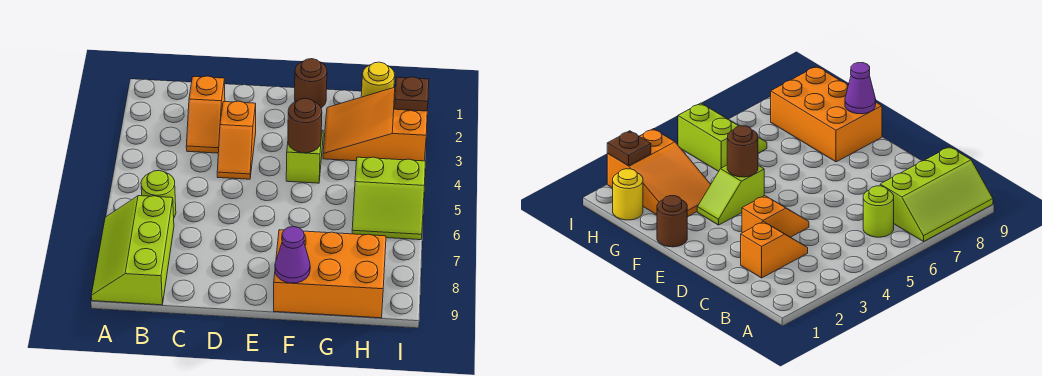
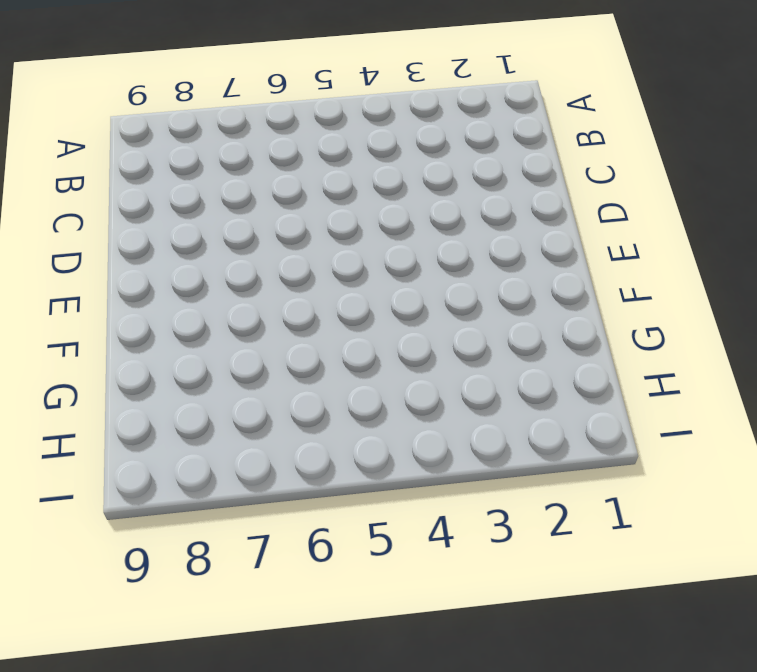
none -> lime slope A7:B9 level 1 top B
none -> lime round brick B6 level 1
none -> orange slope C2:C3 level 1 top 2

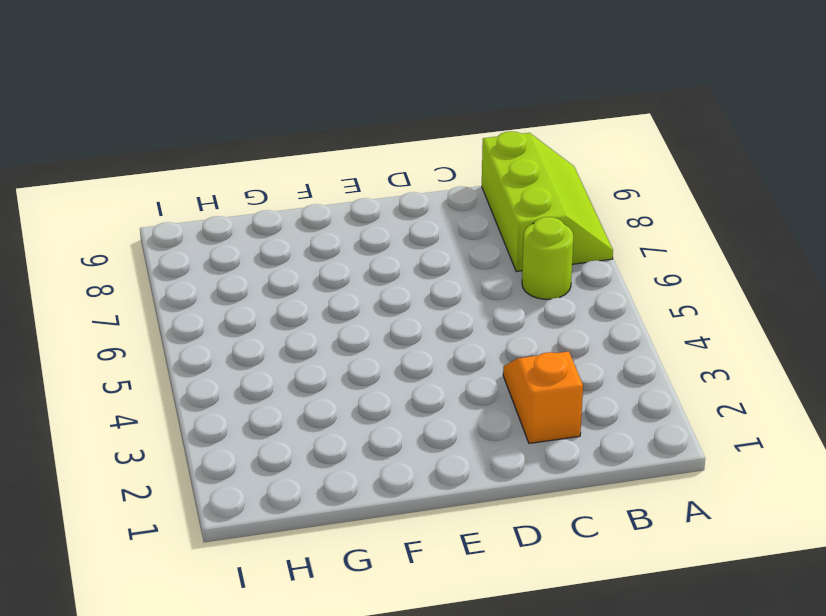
none -> orange slope D3:D4 level 1 top 3
none -> brown round brick F1 level 1
none -> lime slope F3:F4 level 1 top 4

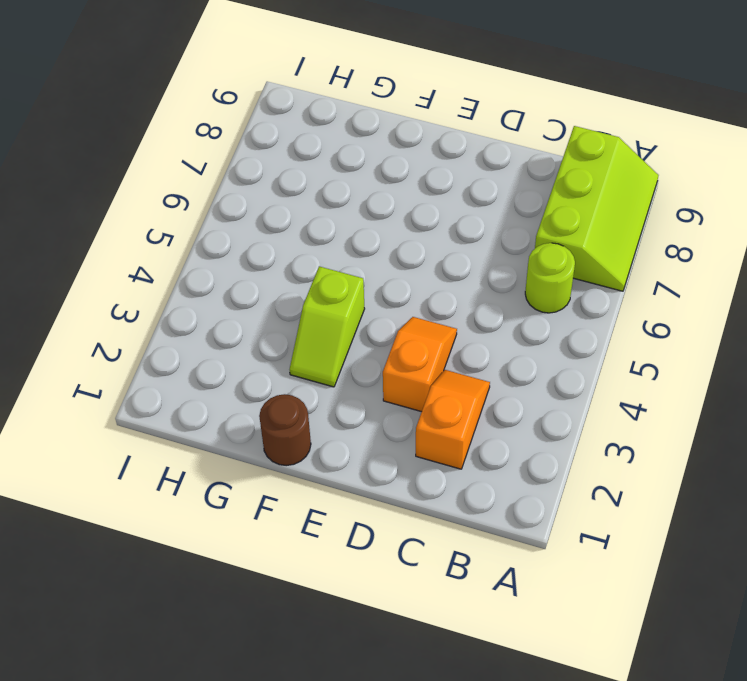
none -> orange brick F8:H9 level 1
none -> orange slope G2:I3 level 1 top I
none -> yellow round brick H1 level 1

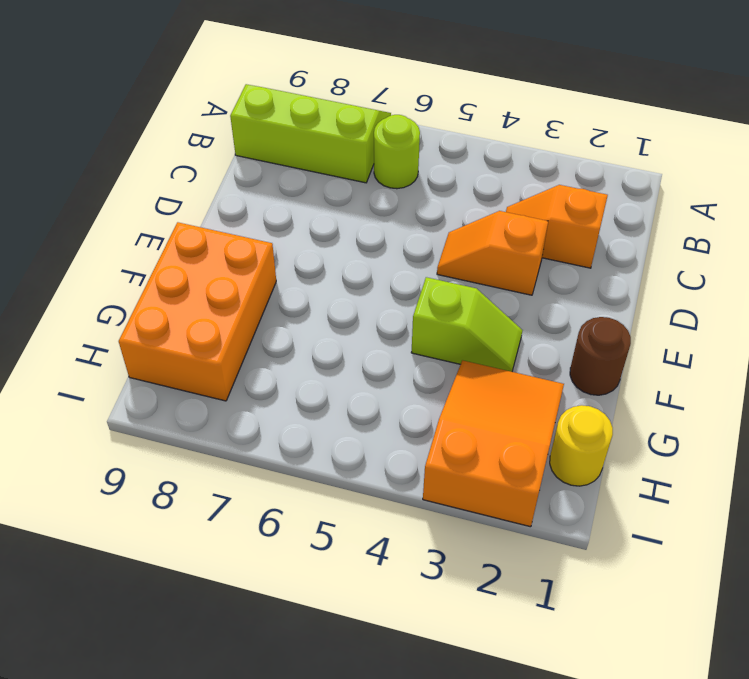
none -> lime slope H5:I6 level 1 top 5
none -> brown round brick F4 level 2
none -> purple cone F9 level 2

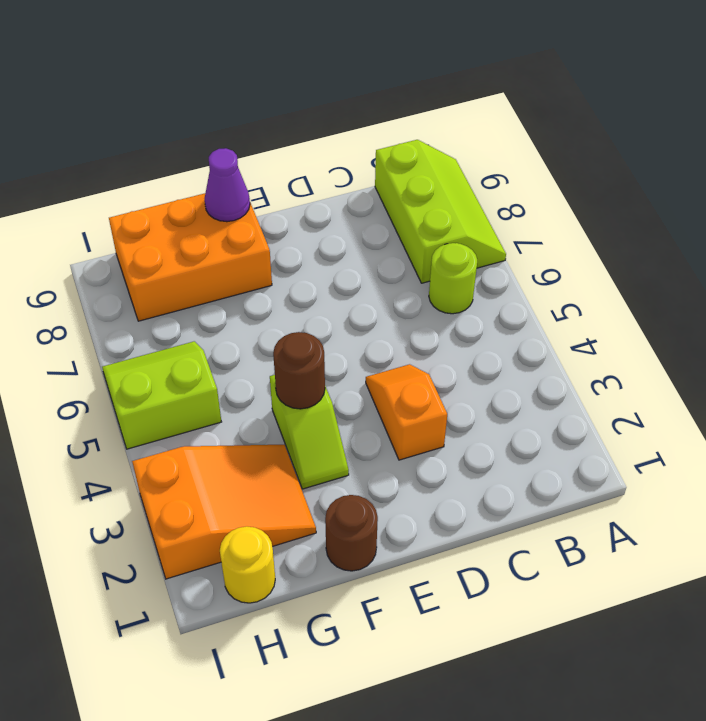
none -> orange slope C2:C3 level 1 top 2
none -> brown plate I2 level 2

